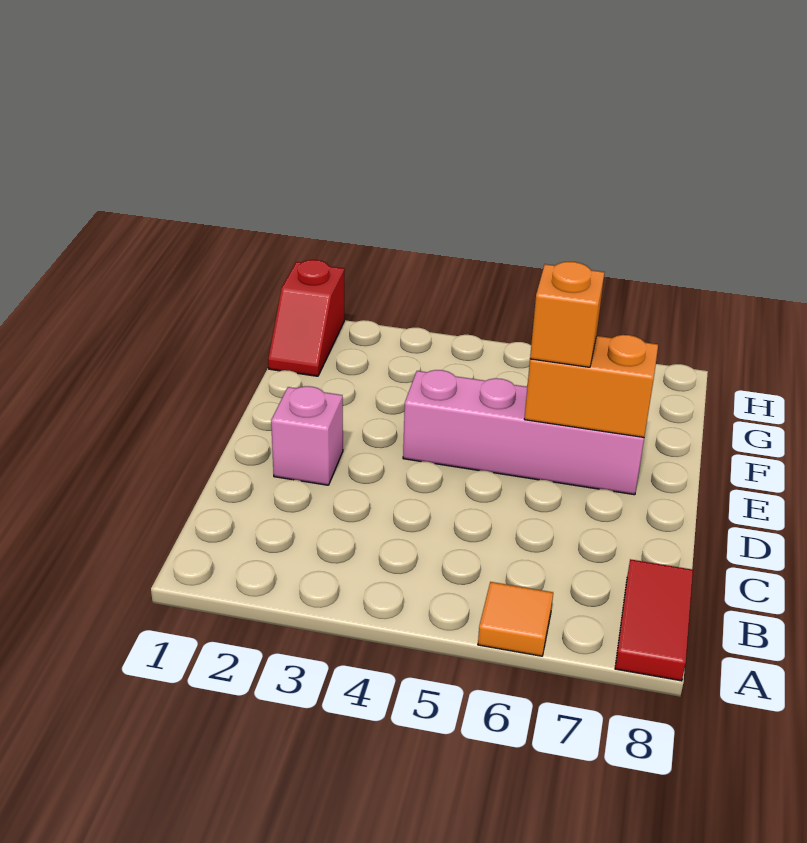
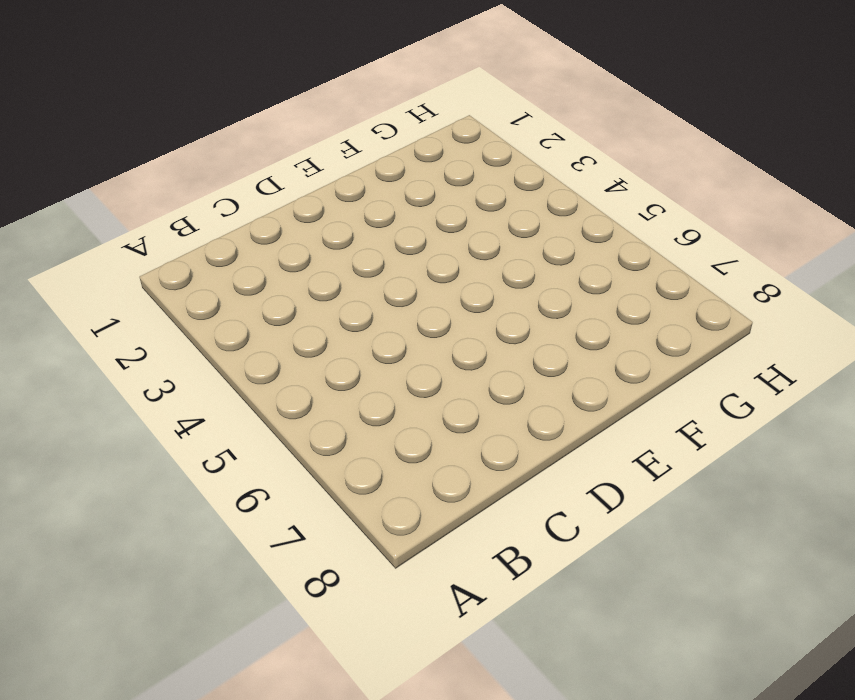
none -> orange tile A6 level 1
none -> red tile A8:B8 level 1

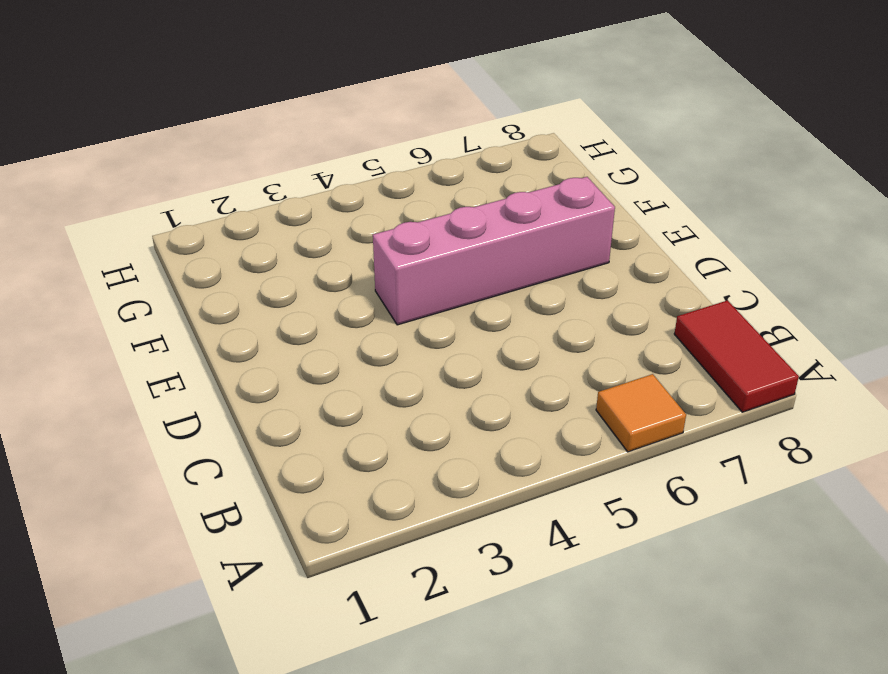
none -> pink brick D2 level 1
none -> red slope G1:H1 level 1 top H

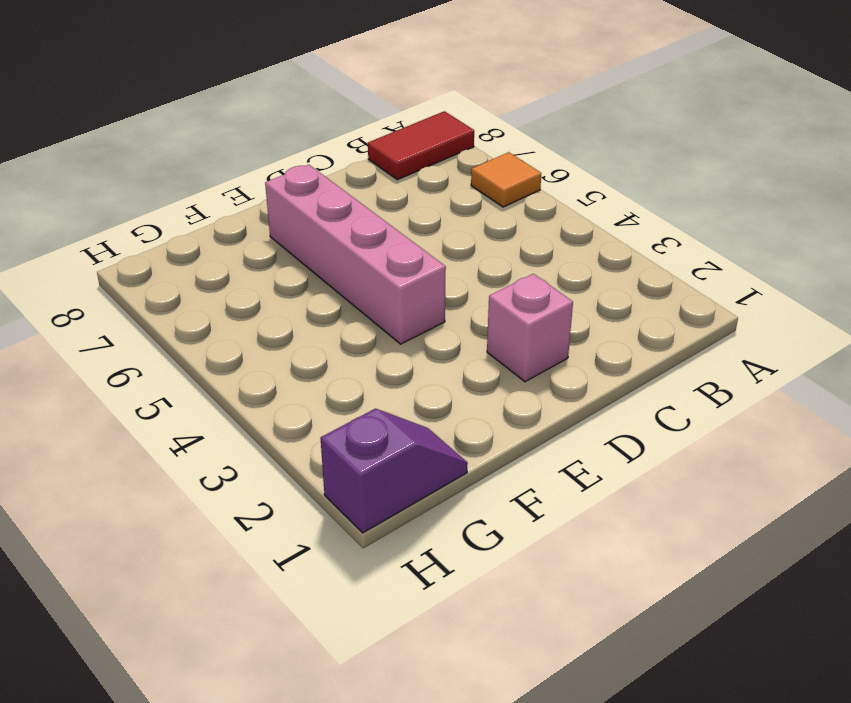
purple slope G1:H1 level 1 top H -> red slope G1:H1 level 1 top H
none -> orange brick E6:E7 level 2
none -> orange brick E6 level 3

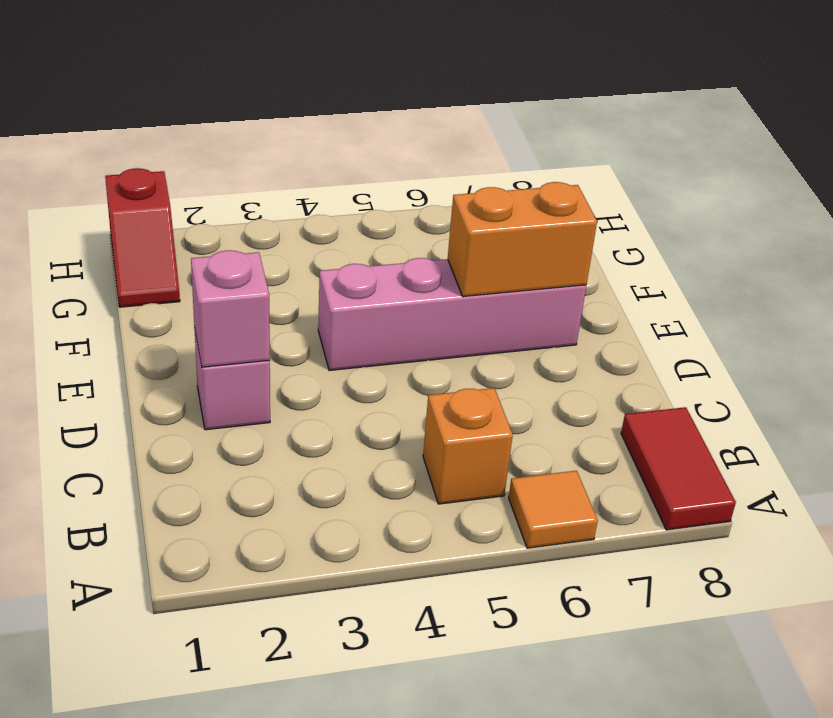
orange brick B5 level 1 -> orange brick E6 level 3
pink brick D2 level 2 -> none

